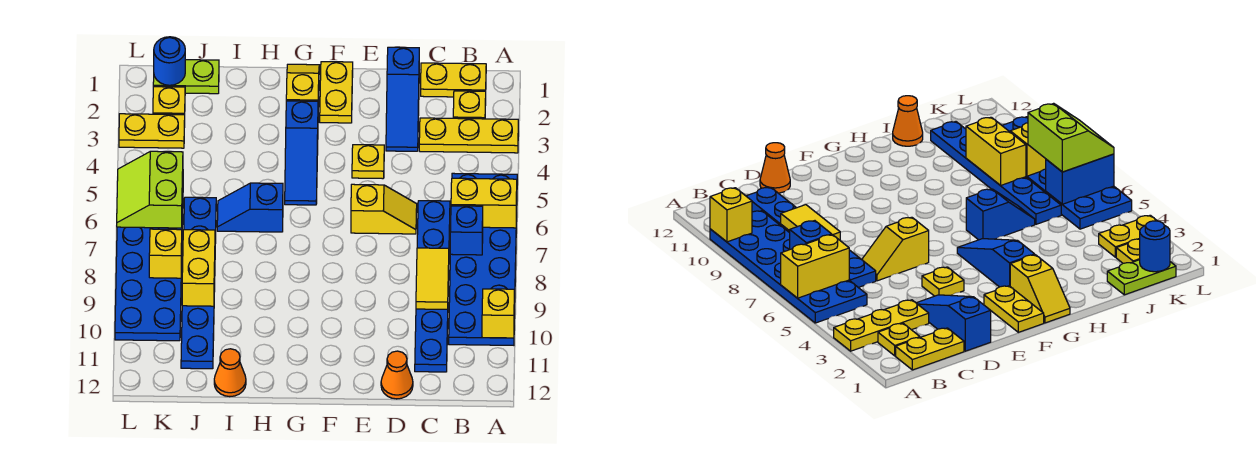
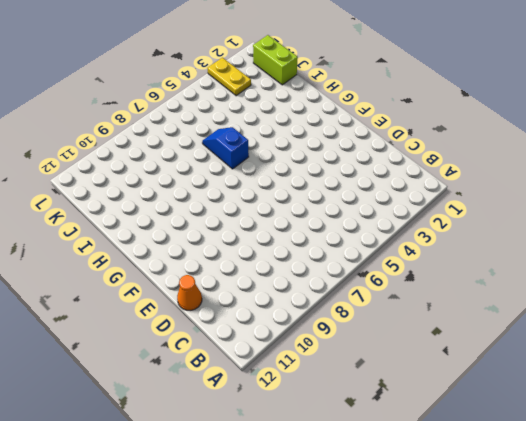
lime brick J1:K1 level 1 -> lime plate J1:K1 level 1
none -> yellow plate A3:C3 level 1
none -> blue plate A5:B10 level 1
none -> yellow plate B1:C1 level 1

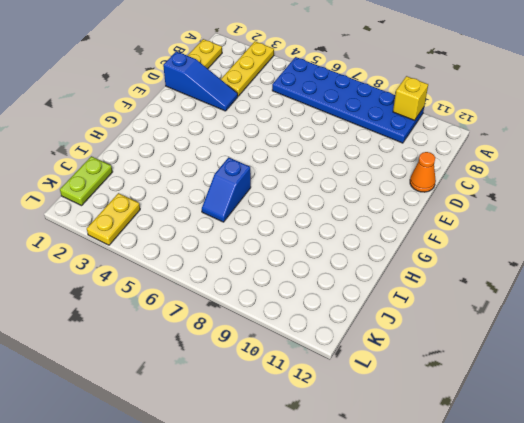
none -> yellow plate B2 level 1
none -> blue plate C6:C11 level 1
none -> yellow slope D6:E6 level 1 top E

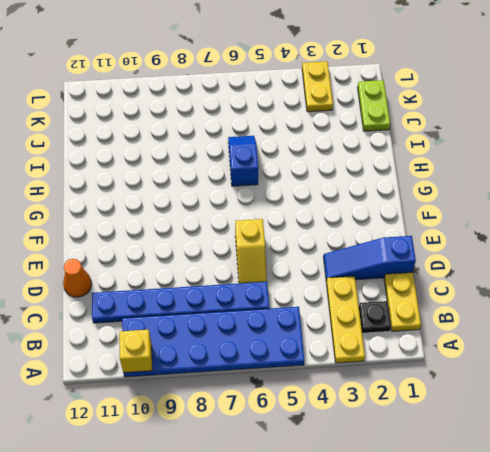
black plate B2 level 1 -> yellow plate B2 level 1
none -> yellow plate E4 level 1
none -> yellow plate F1:F2 level 1
none -> yellow slope G1:G2 level 1 top 2

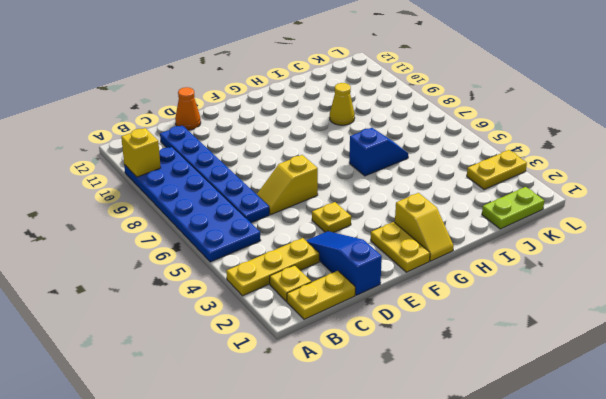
yellow cone I9 level 1 -> none
none -> blue slope G3:G5 level 1 top 3
none -> orange cone I12 level 1
none -> blue plate J6:J11 level 1

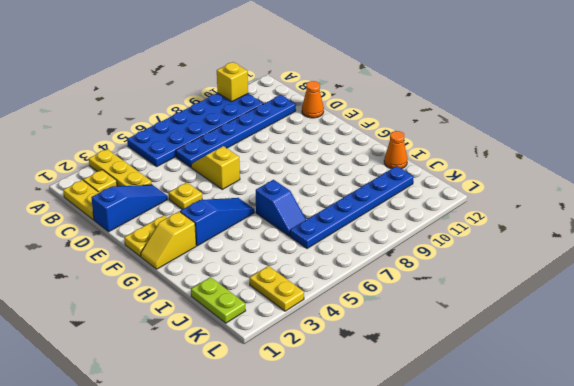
none -> yellow plate K2 level 1
none -> blue plate K5:L10 level 1
none -> yellow brick A6:B6 level 2

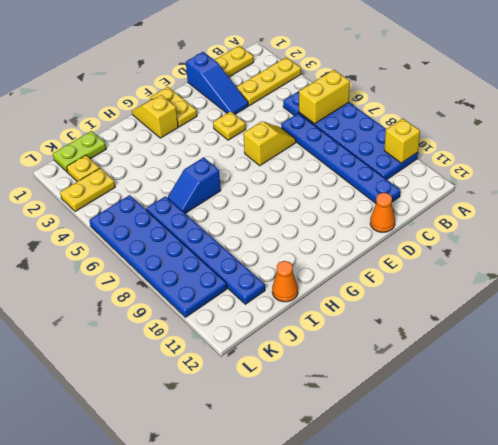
none -> yellow plate B2 level 1
none -> blue slope G3:G5 level 1 top 3
none -> blue brick B7 level 2

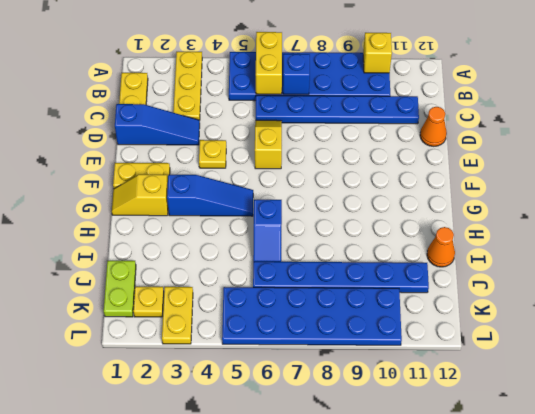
none -> yellow plate B2 level 1
none -> yellow tile C8:C9 level 2
none -> yellow brick J8:J9 level 2

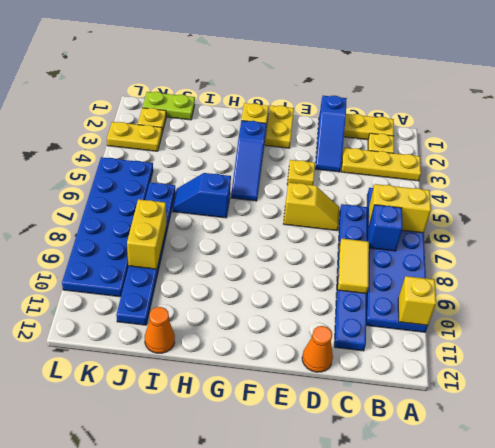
none -> blue round brick K1 level 2
none -> blue brick K6:L6 level 2
none -> yellow brick K8 level 2

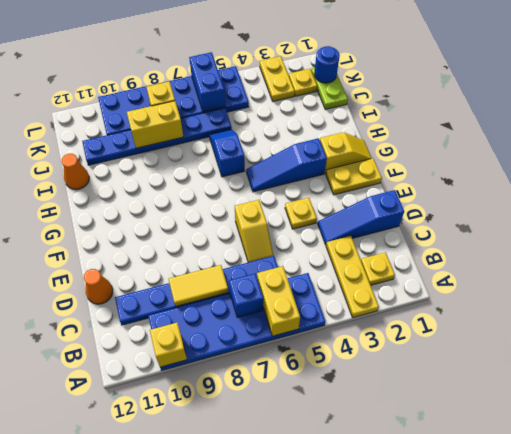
none -> yellow plate B1:C1 level 1
none -> lime slope K6:L7 level 3 top K

